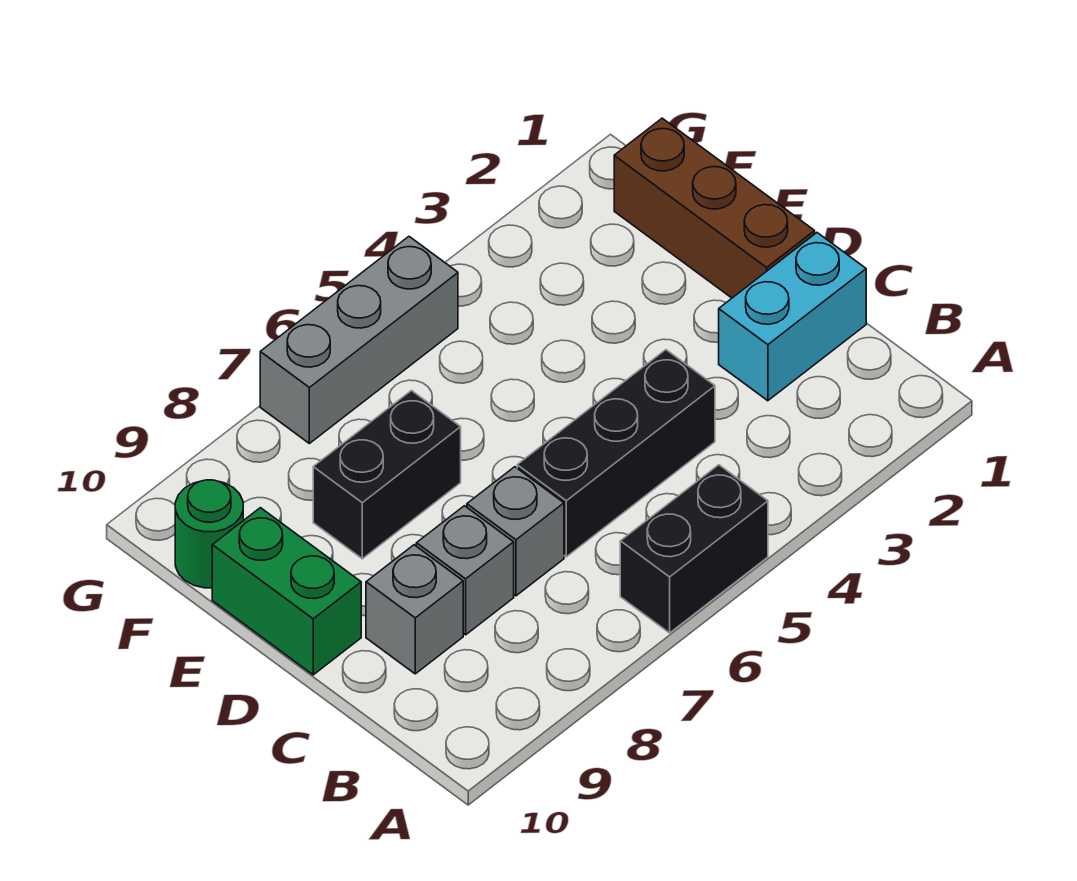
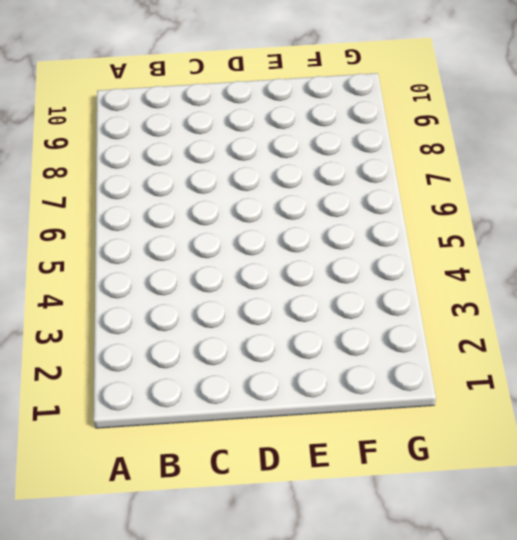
none -> black brick A5:A6 level 1
none -> cyan brick C1:C2 level 1

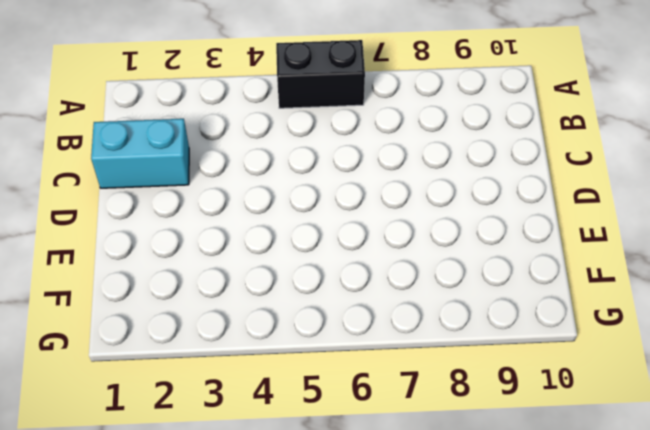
none -> black brick C4:C6 level 1
none -> grey brick C7 level 1

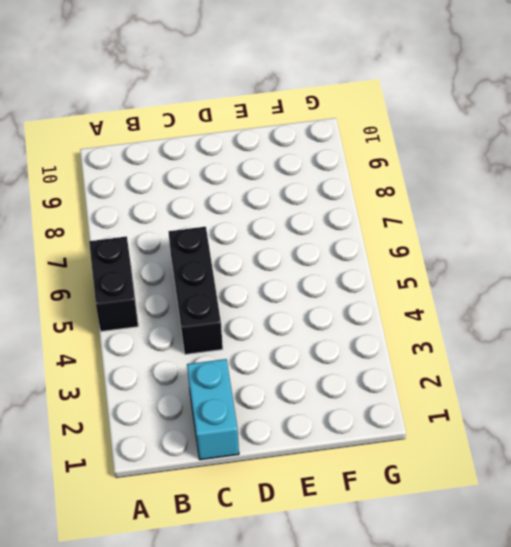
none -> grey brick C7 level 1
none -> grey brick C8 level 1

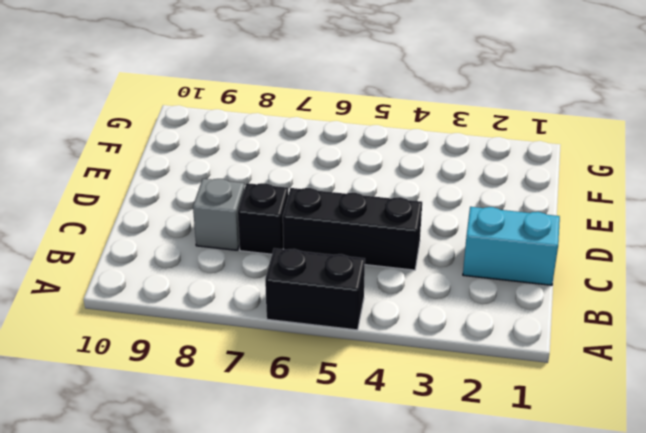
black brick C7 level 1 -> grey brick C7 level 1
none -> grey brick C9 level 1
none -> brown brick D1:F1 level 1

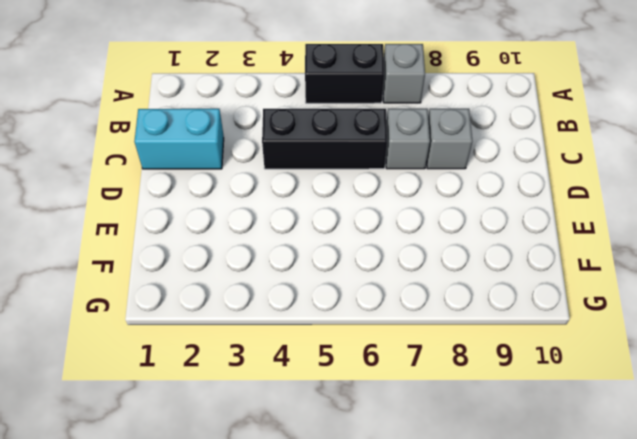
grey brick A7 level 1 -> grey brick C9 level 1
none -> brown brick D1:F1 level 1
none -> green brick D10:E10 level 1

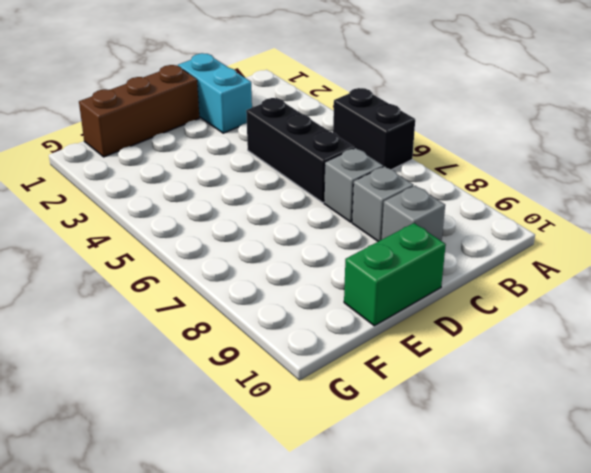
none -> black brick E7:E8 level 1
none -> green round brick F10 level 1

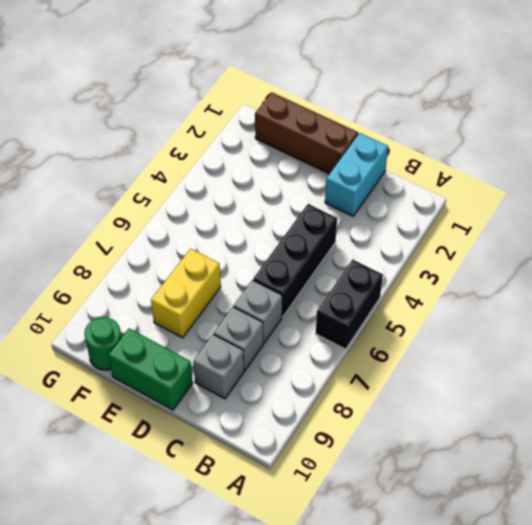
yellow brick E7:E8 level 1 -> black brick E7:E8 level 1
none -> grey brick G5:G7 level 1

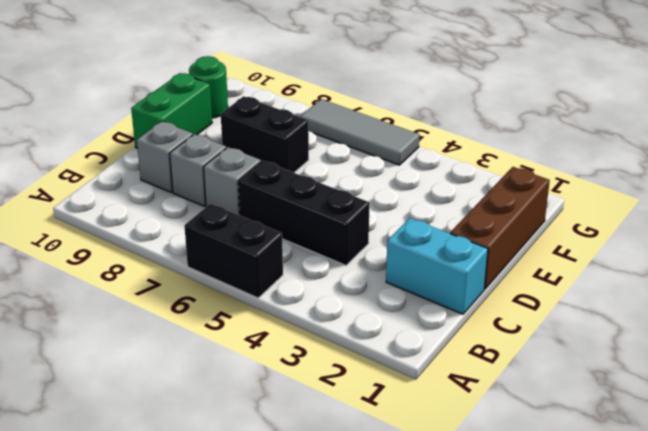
grey tile G5:G7 level 1 -> grey brick G5:G7 level 1

